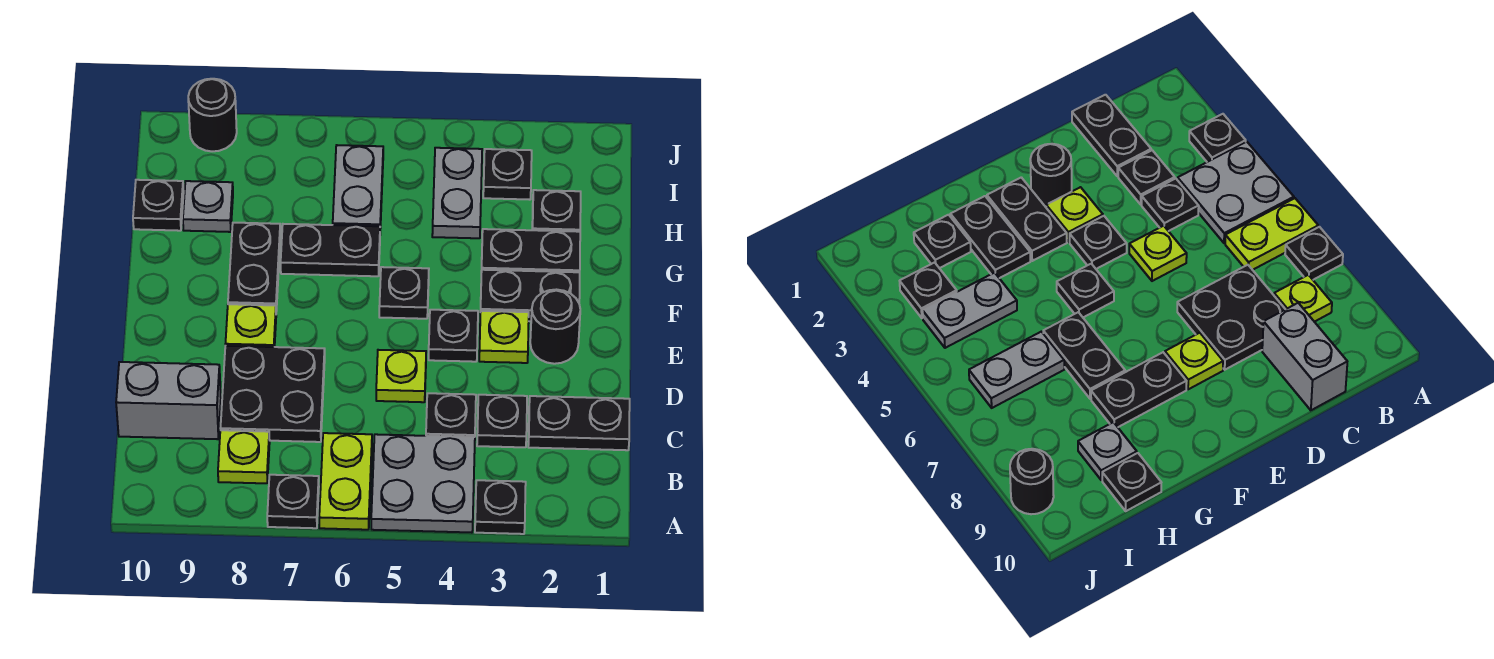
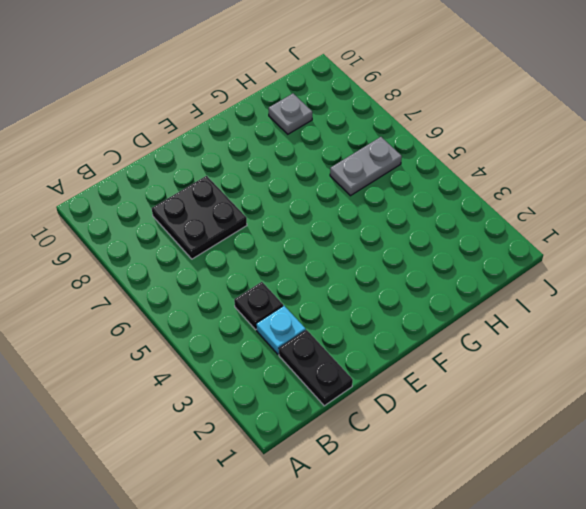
cyan plate C3 level 1 -> black plate C3 level 1
none -> black plate A3 level 1
none -> grey plate A4:B5 level 1
none -> lime plate A6:B6 level 1

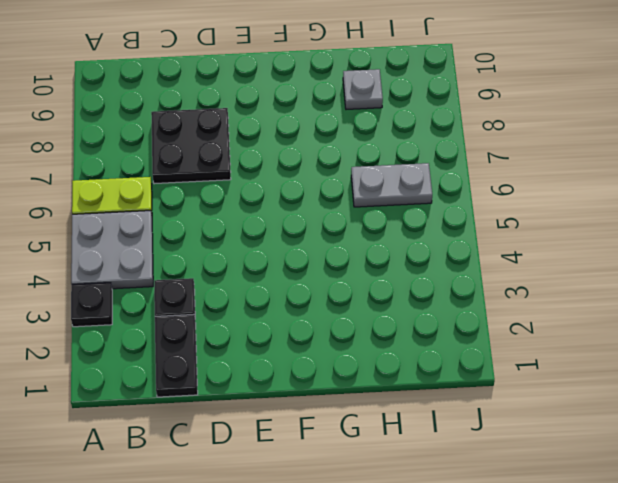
none -> black plate A7 level 1
none -> lime plate B8 level 1
none -> black plate C4 level 1

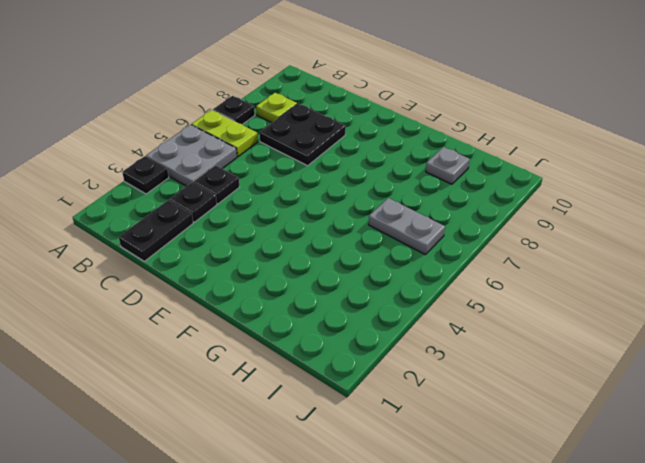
none -> grey brick C9:C10 level 1
none -> lime plate D5 level 1
none -> black round brick E2 level 1

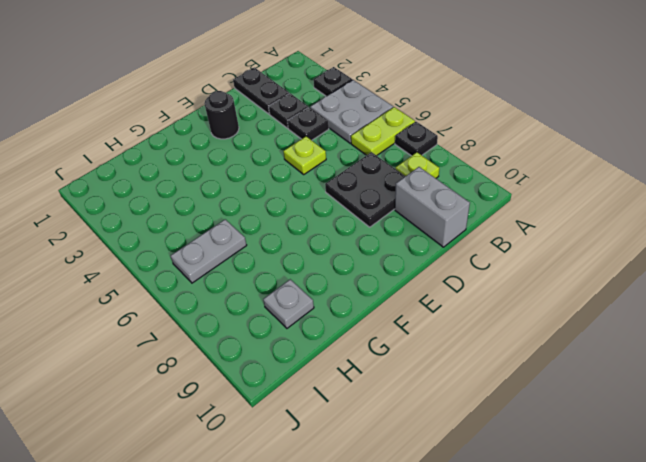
none -> lime plate E3 level 1
none -> black plate E4 level 1
none -> lime plate E8 level 1

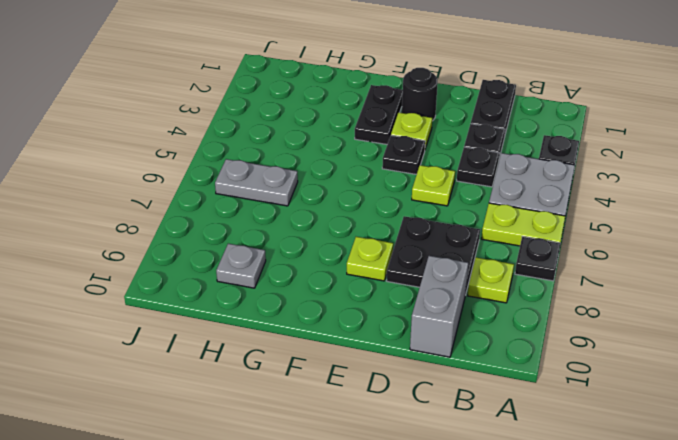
none -> black plate F5 level 1
none -> black plate F8:G8 level 1
none -> black plate G2:G3 level 1

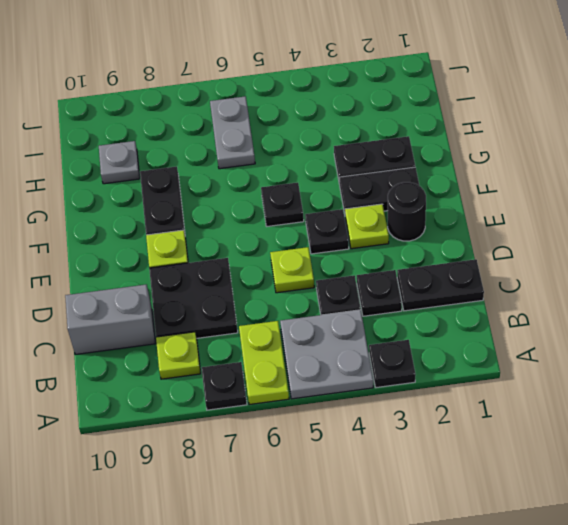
none -> black plate G6:G7 level 1
none -> black plate H2 level 1
none -> grey plate H4:I4 level 1

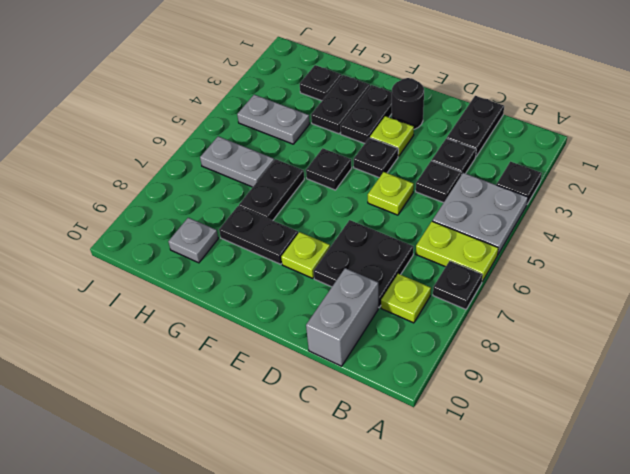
none -> black plate H10 level 1
none -> black plate I3 level 1
none -> black round brick J9 level 1

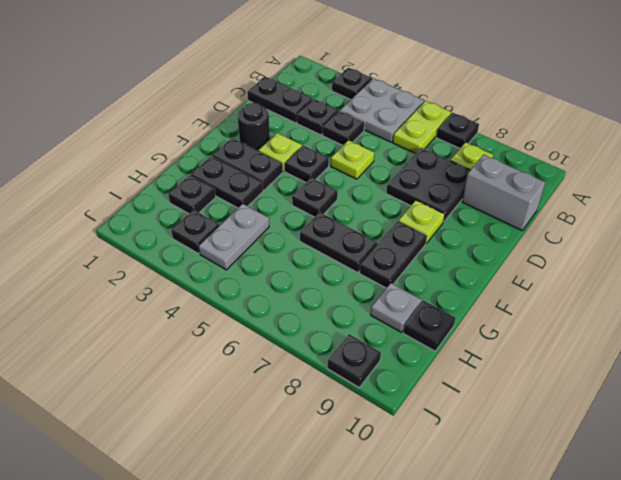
black plate J9 level 1 -> black round brick J9 level 1
none -> grey plate H6:I6 level 1

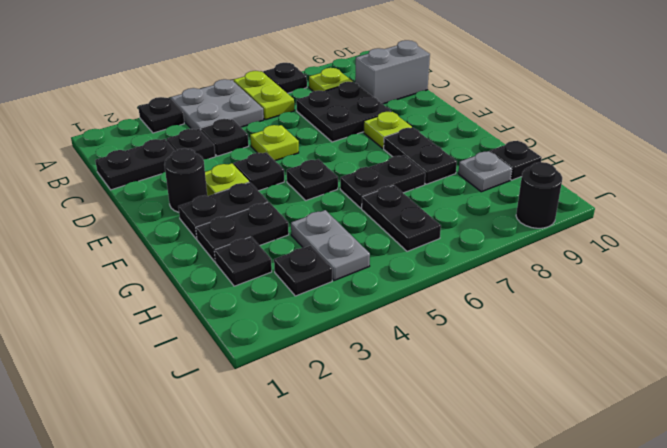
black plate H6:I6 level 1 -> grey plate H6:I6 level 1

